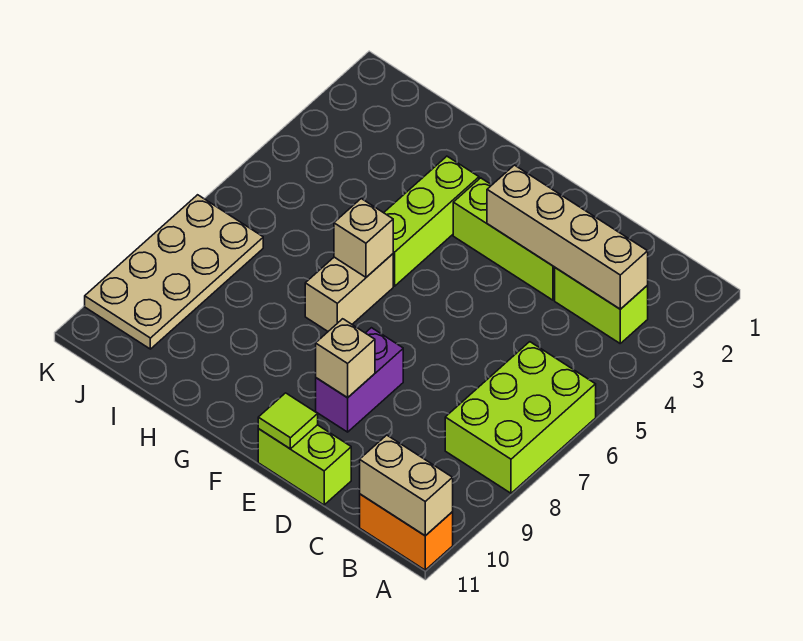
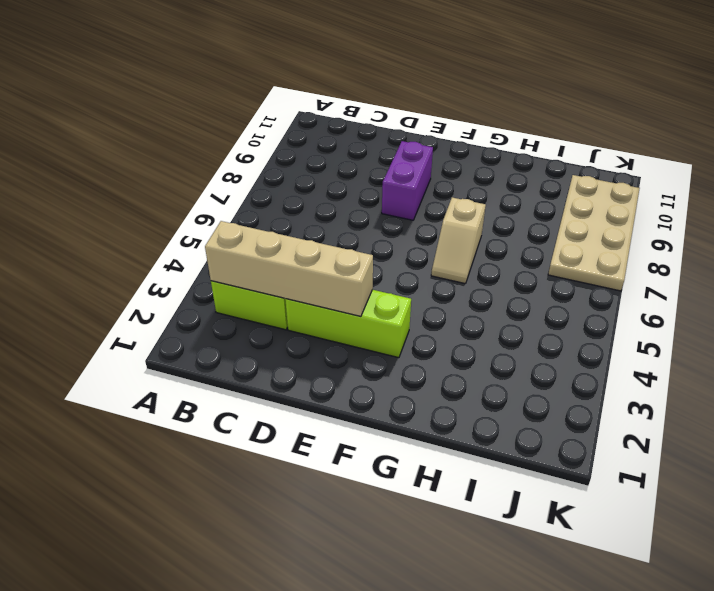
tan slope G6:G7 level 1 top 7 -> tan brick G6:G7 level 1
none -> lime brick A6:B8 level 1
none -> orange brick A11:B11 level 1
none -> lime brick D11:E11 level 1

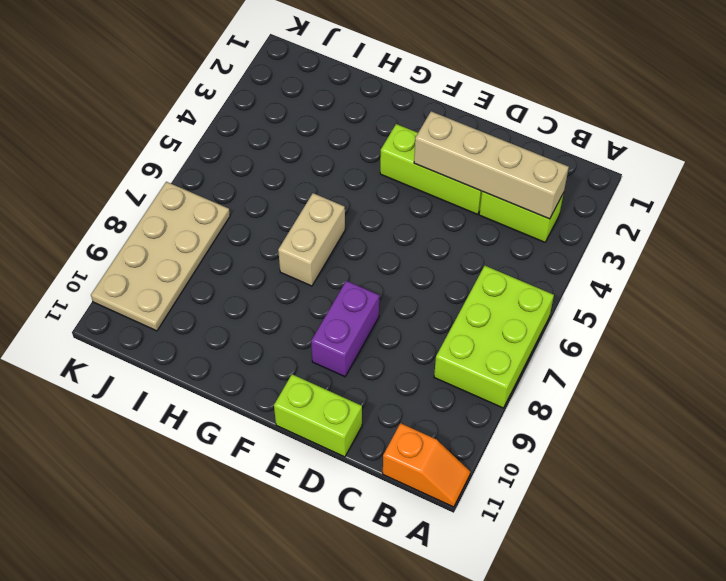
orange slope A11:B11 level 1 top B -> orange brick A11:B11 level 1
none -> lime brick G3:G5 level 1
none -> tan brick A11:B11 level 2
none -> tan brick E9 level 2

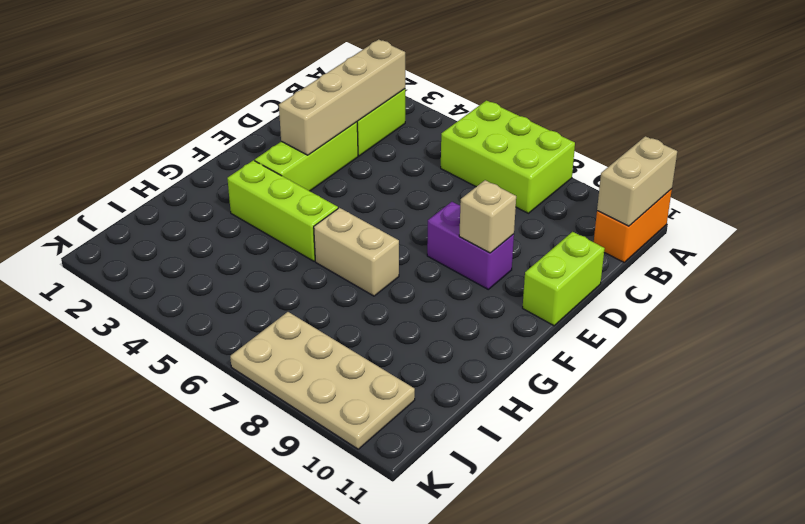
none -> lime tile E11 level 2
none -> tan brick G6 level 2

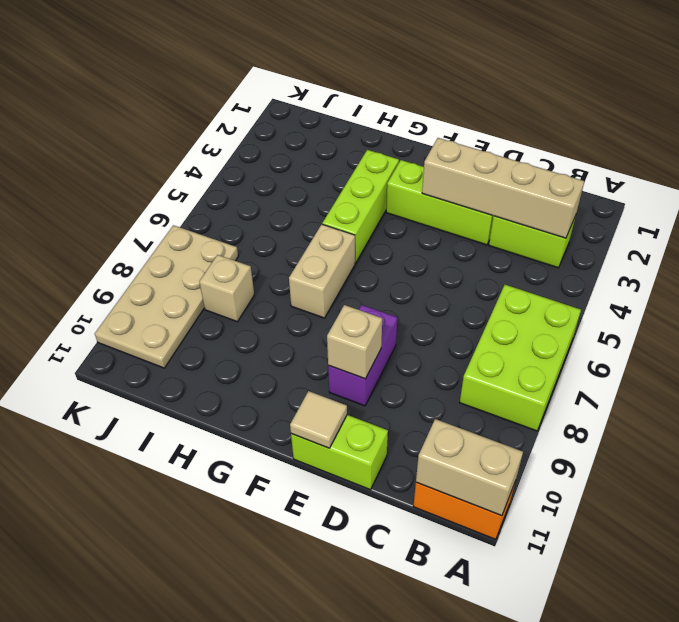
tan tile E11 level 2 -> lime tile E11 level 2
tan brick I8 level 1 -> tan brick G6 level 2

